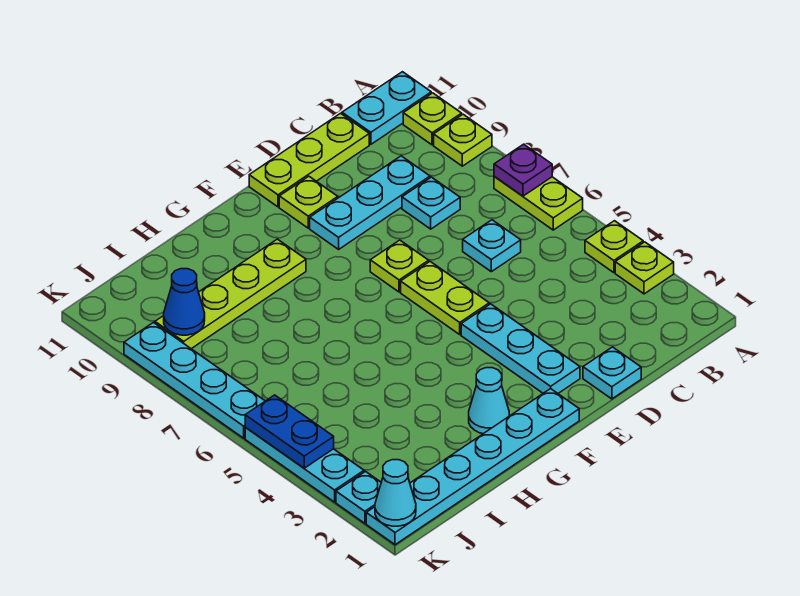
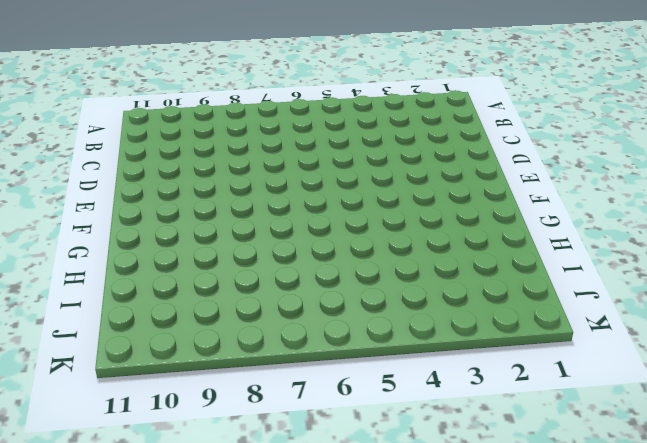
none -> lime plate A3 level 1
none -> lime plate A4 level 1
none -> lime plate A6:A7 level 1

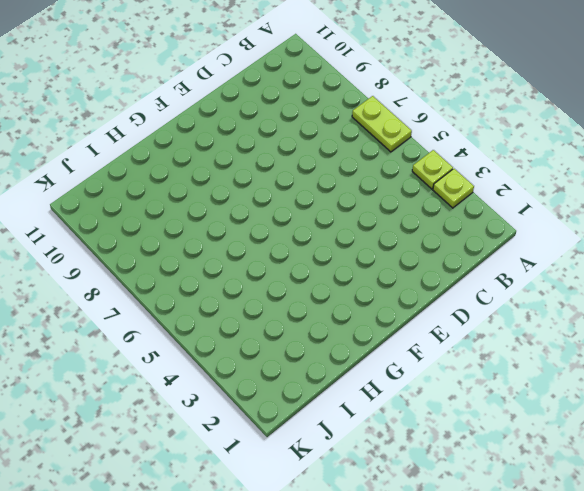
none -> lime plate A9 level 1
none -> lime plate A10 level 1
none -> cyan plate A11:B11 level 1

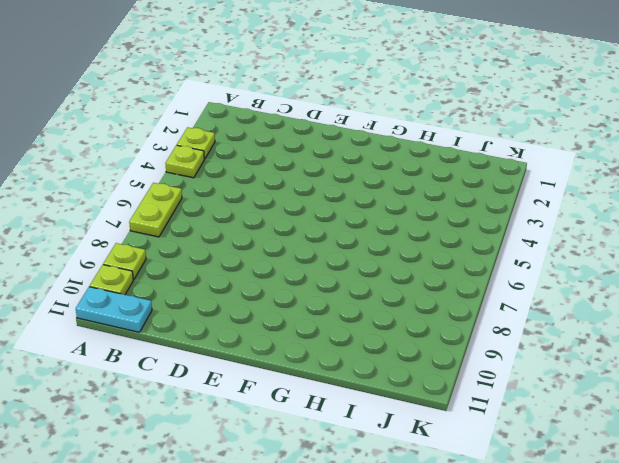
none -> cyan plate C6 level 1
none -> cyan plate C8 level 1
none -> cyan plate C9:E9 level 1

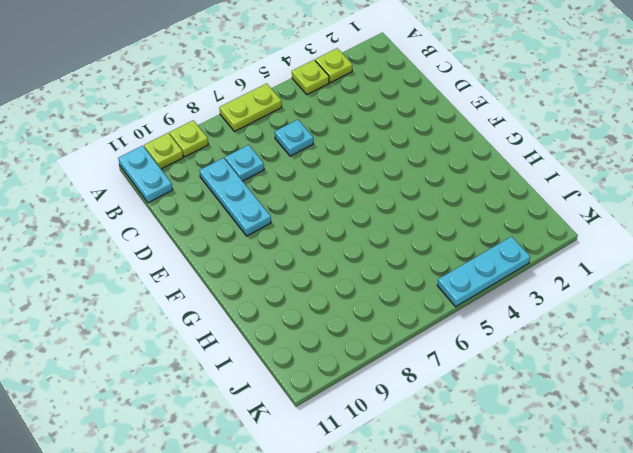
none -> lime plate C11:E11 level 1
none -> cyan plate D1 level 1
none -> cyan plate E2:E4 level 1

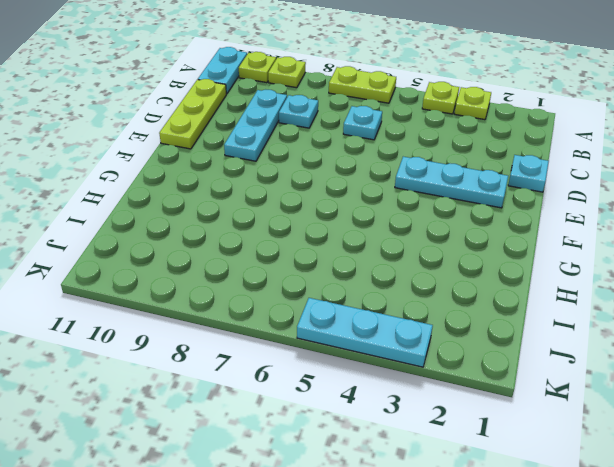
none -> lime plate E5:E6 level 1
none -> lime plate E7 level 1
none -> lime plate E10 level 1

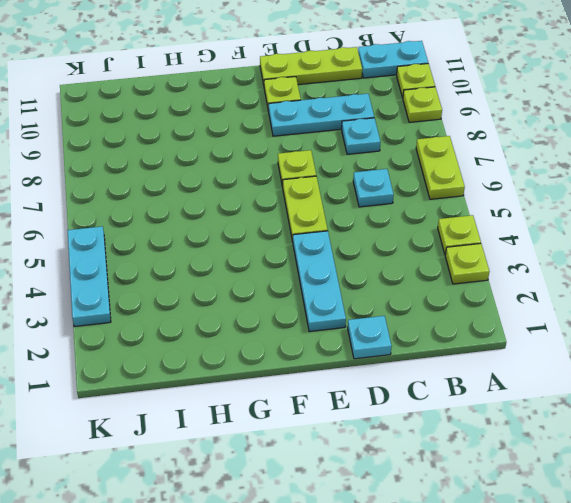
none -> cyan plate F1:K1 level 1
none -> cyan cone G2 level 1
none -> lime plate G9:J9 level 1

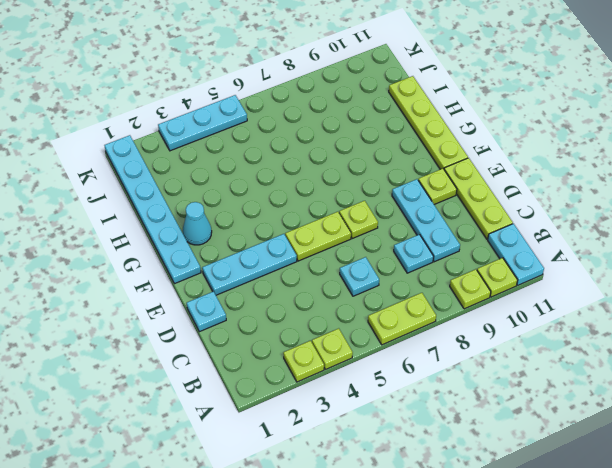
lime plate F11:I11 level 1 -> lime plate G9:J9 level 1
none -> cyan plate K2 level 1
none -> cyan plate K6:K9 level 1
none -> purple plate A7 level 2

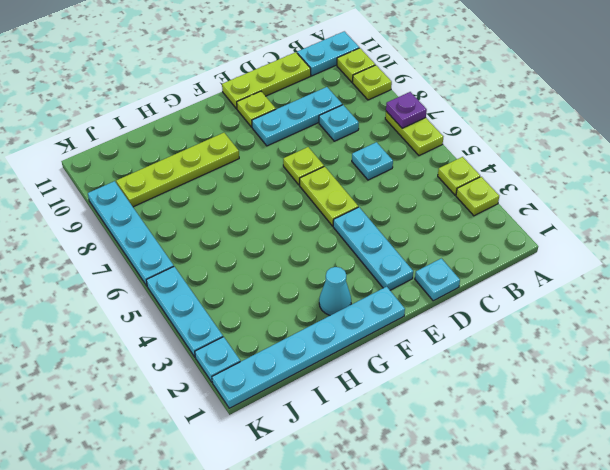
none -> blue cone J9 level 2
none -> cyan cone K1 level 2
none -> blue plate K4:K5 level 2

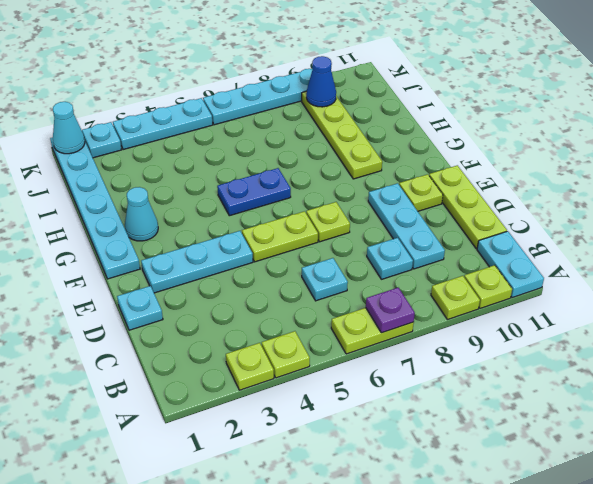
blue plate G5:G6 level 1 -> blue plate K4:K5 level 2

